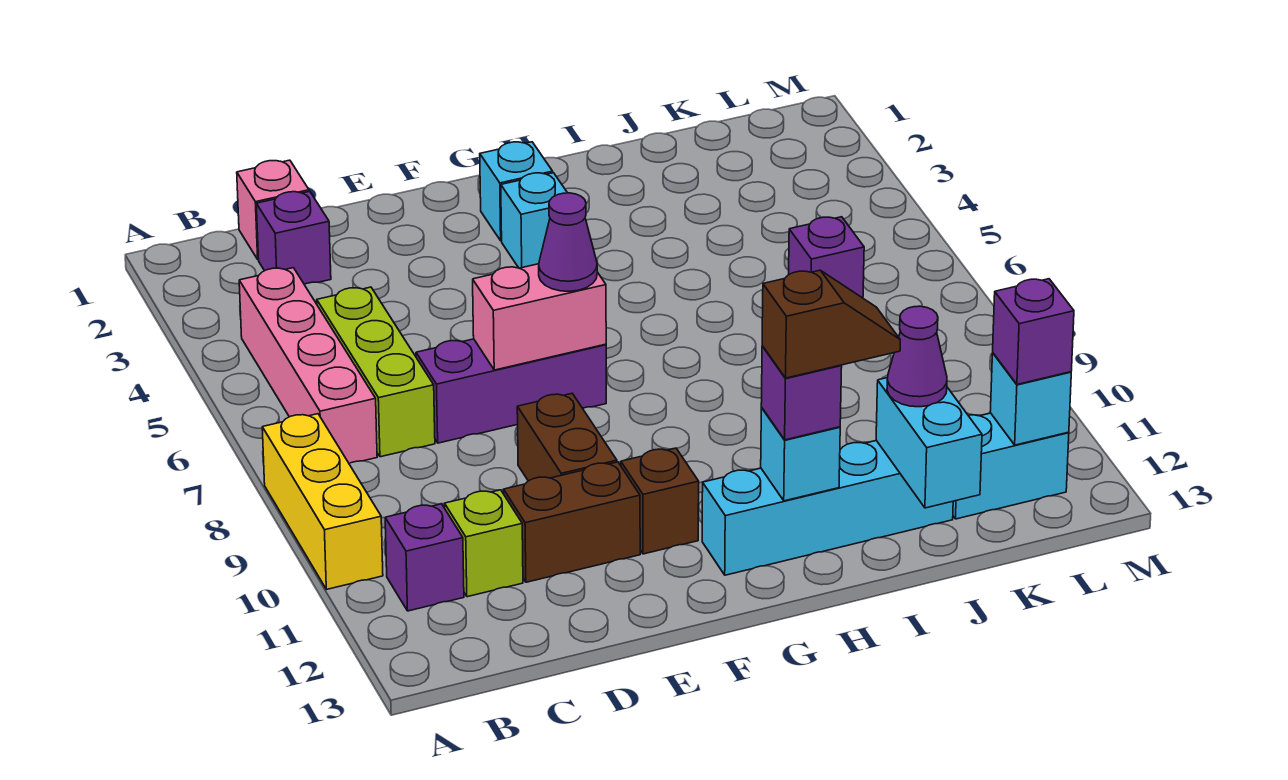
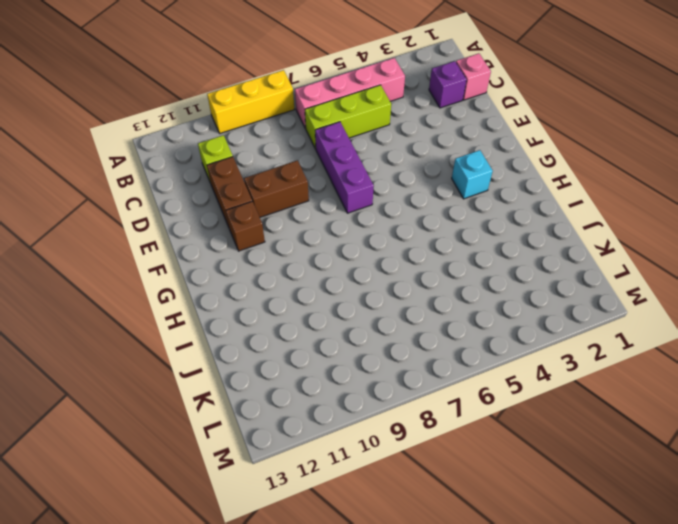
none -> purple brick B11 level 1
none -> cyan brick G2 level 1
none -> cyan brick G12:J12 level 1

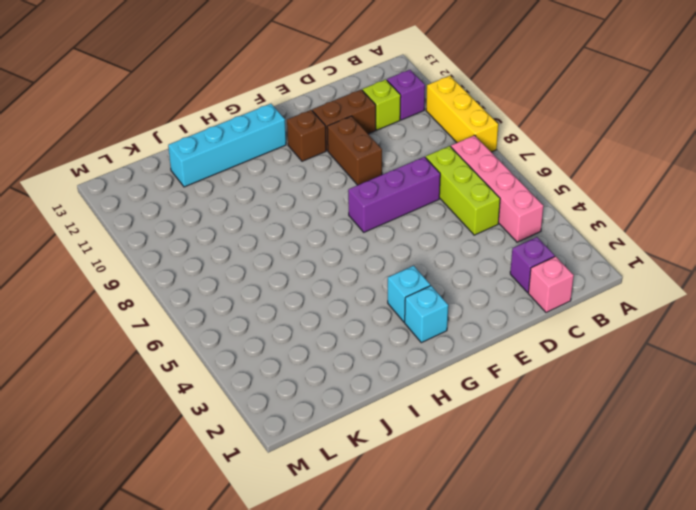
none -> purple brick K6 level 1
none -> cyan brick K12:L12 level 1
none -> pink brick E7:F7 level 2

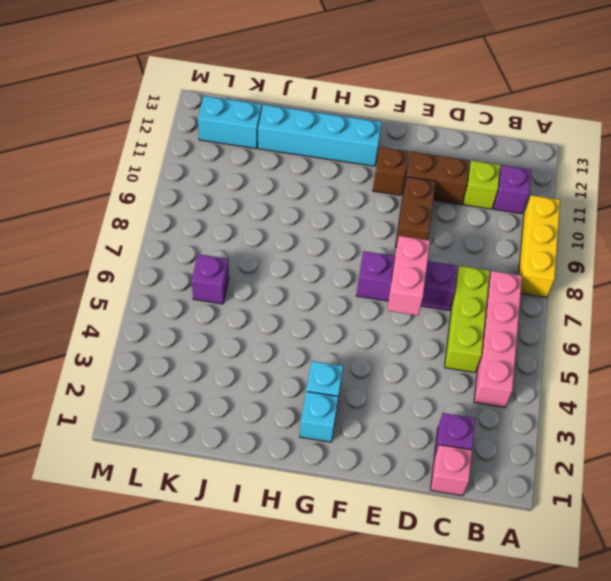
pink brick E6:E7 level 2 -> pink brick E7:F7 level 2
none -> cyan brick H12 level 2
none -> cyan brick J12:J13 level 2
none -> cyan brick L12 level 2

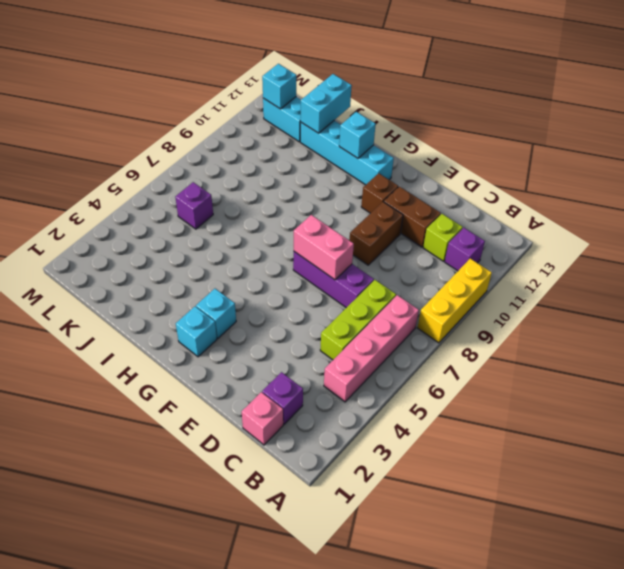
none -> purple cone F7 level 3
none -> purple brick H12 level 3
none -> purple cone J12 level 3

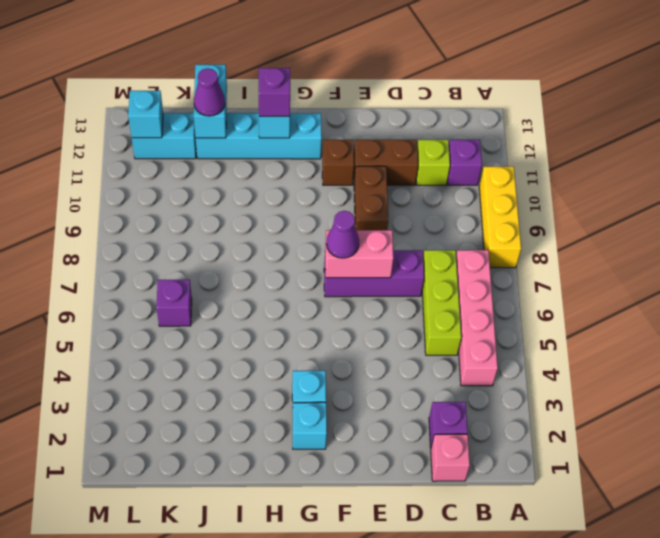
none -> purple brick L12 level 3
none -> brown slope H12:I12 level 4 top H

